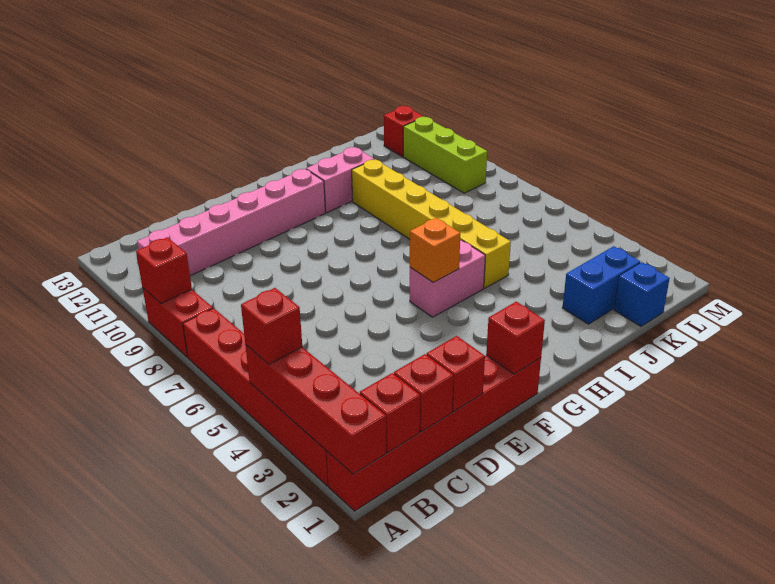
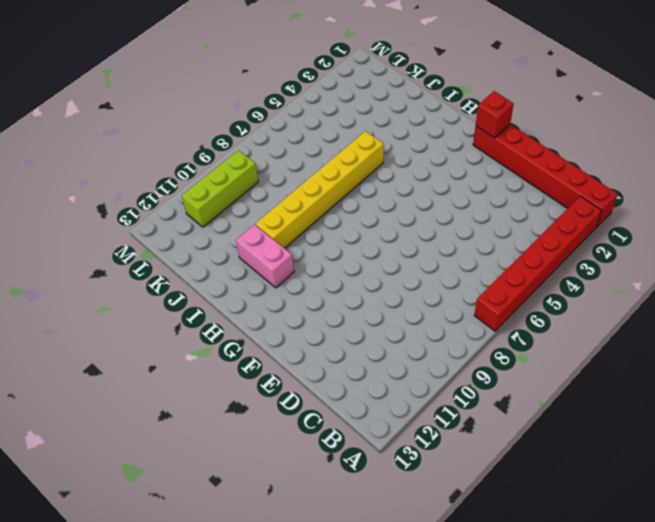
none -> red brick A8:A9 level 1
none -> pink brick B11:G11 level 1
none -> pink brick G5:H5 level 1

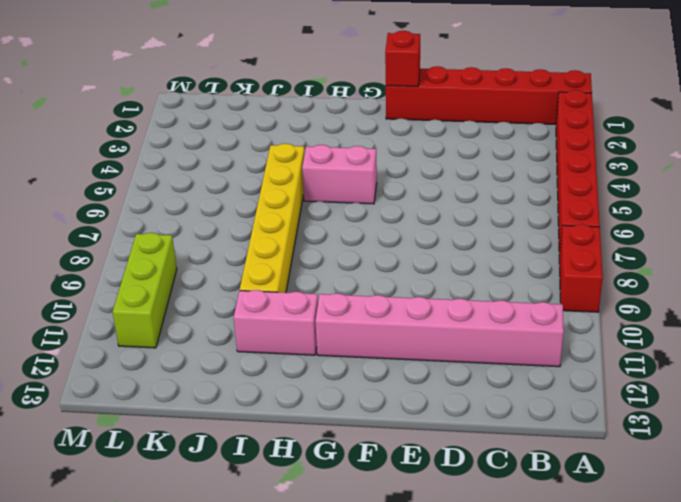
none -> blue brick J2:K2 level 1
none -> blue brick K1 level 1
none -> red brick L12 level 1

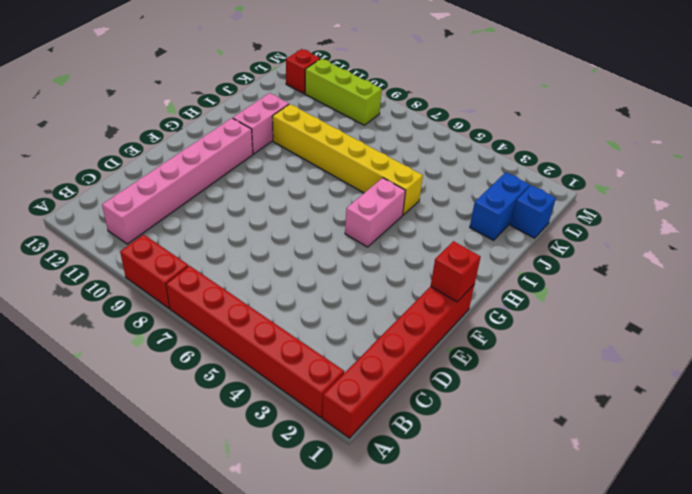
none -> red brick A1:A4 level 2
none -> red brick A9 level 2
none -> red brick B1 level 2

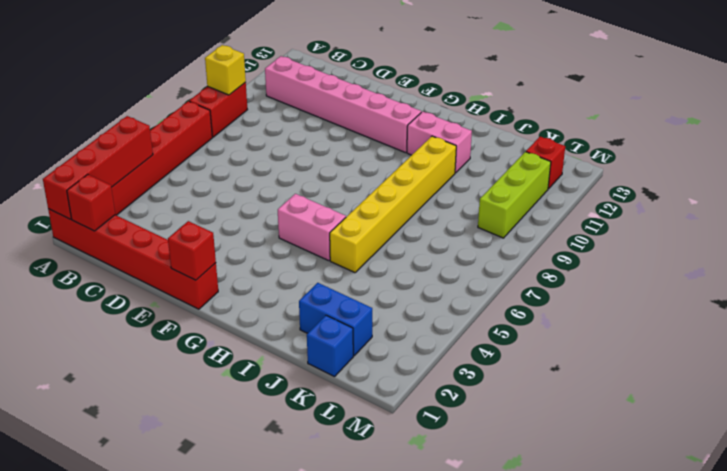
yellow brick A9 level 2 -> red brick A9 level 2
none -> red brick C1 level 2
none -> red brick D1 level 2
none -> orange brick G5 level 2

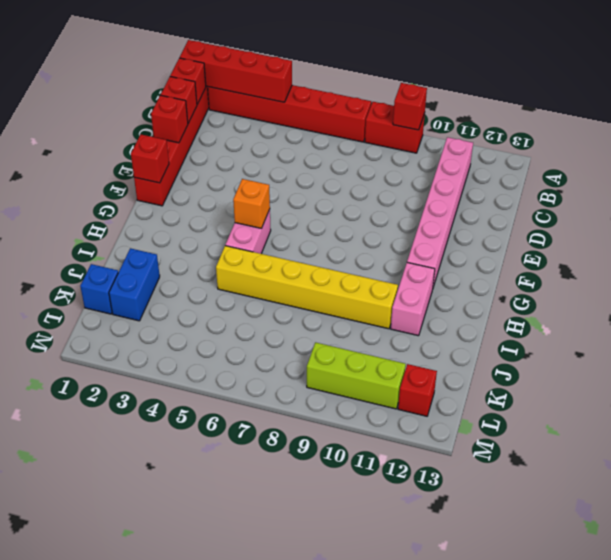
none -> red brick A4 level 3

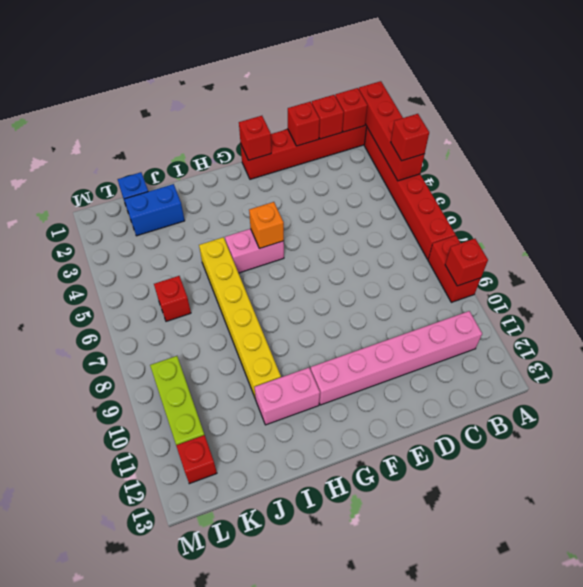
red brick K6 level 1 -> none

